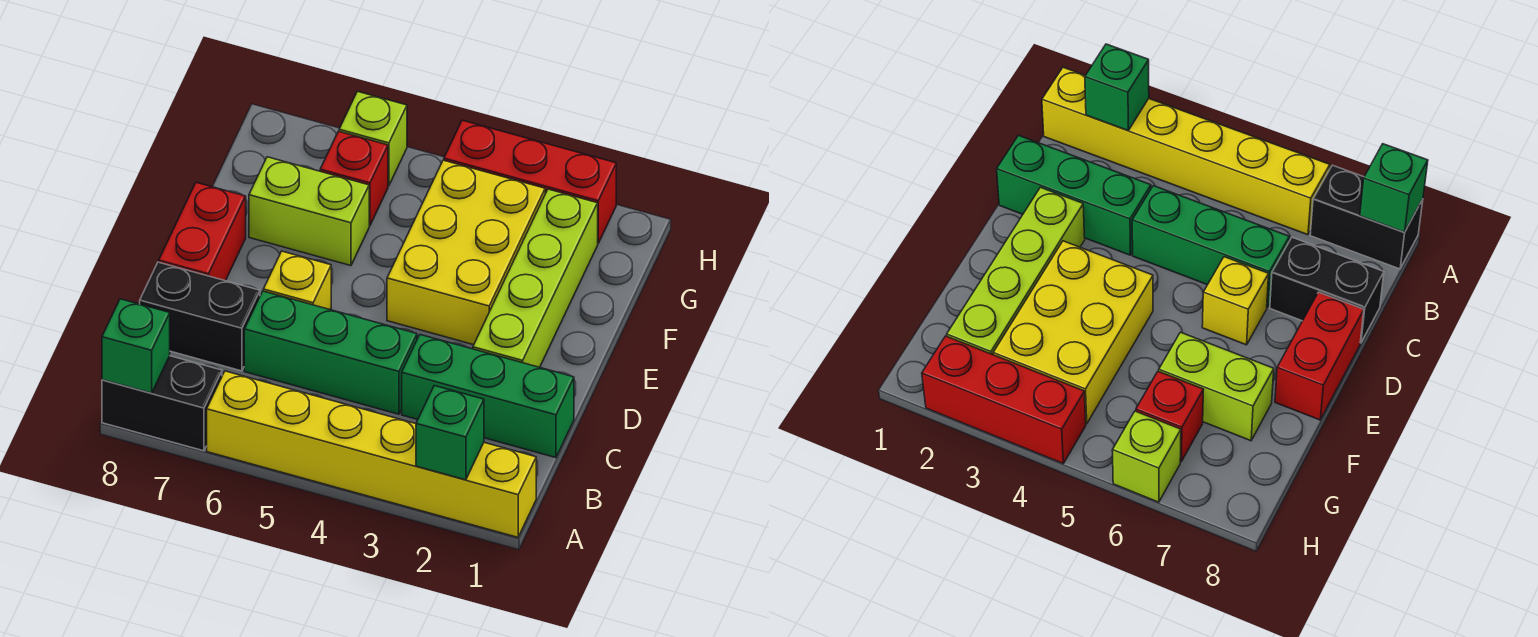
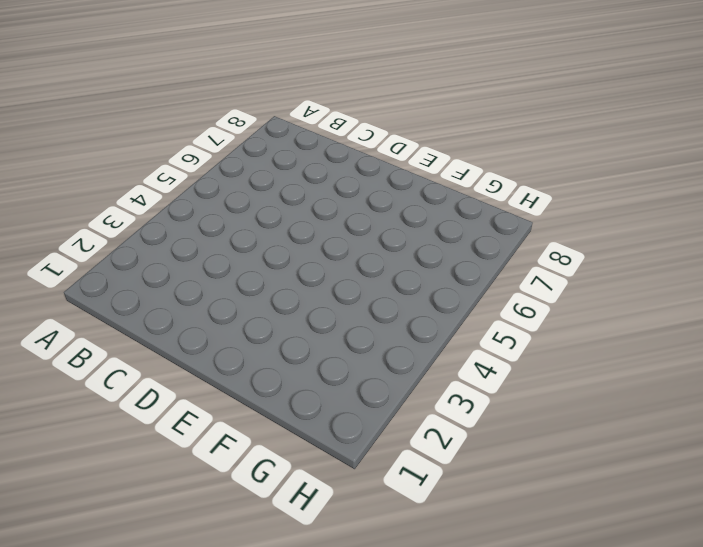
none -> yellow brick A1:A6 level 1
none -> black brick A7:A8 level 1
none -> green brick C1:C3 level 1

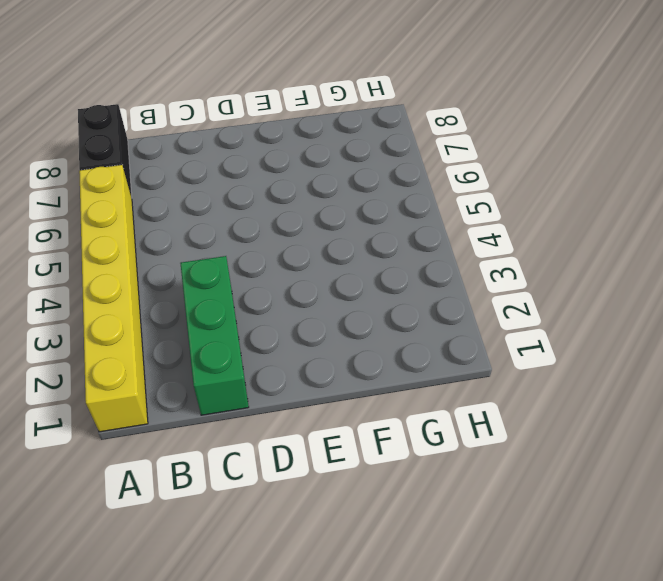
none -> green brick C4:C6 level 1
none -> black brick C7:C8 level 1
none -> lime brick D2:G2 level 1

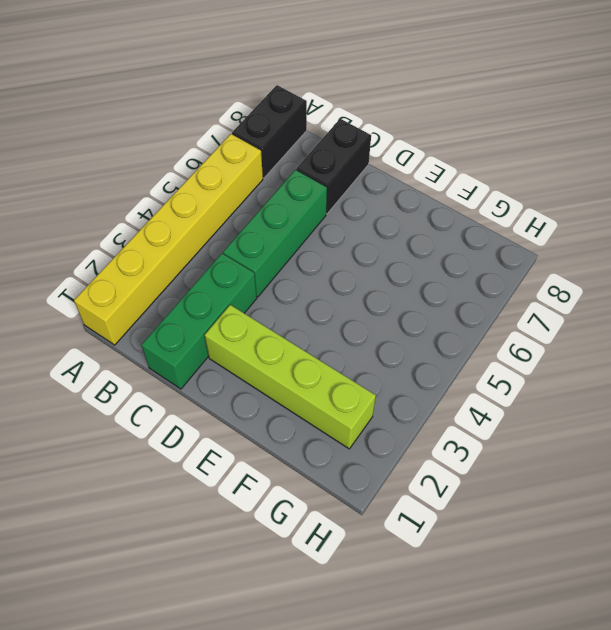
none -> yellow brick D6 level 1
none -> red brick D8:E8 level 1
none -> yellow brick E3:G4 level 1

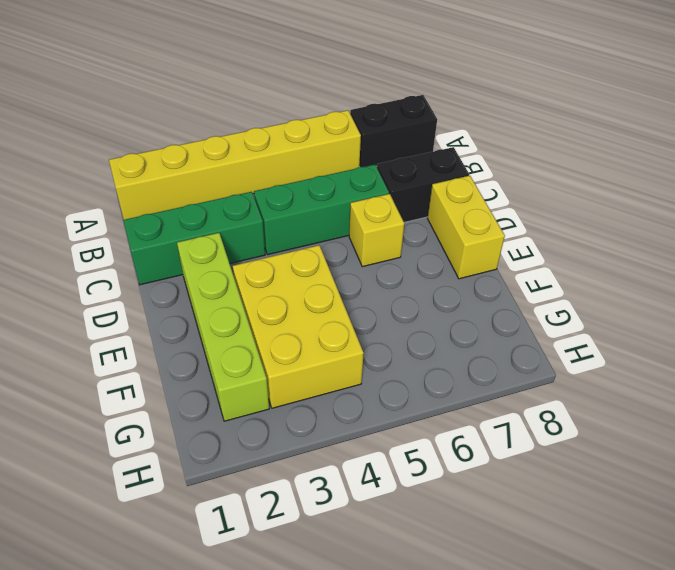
yellow brick D8:E8 level 1 -> red brick D8:E8 level 1
none -> lime brick F6:F7 level 1
none -> red brick G6 level 1
none -> red brick H2:H4 level 1

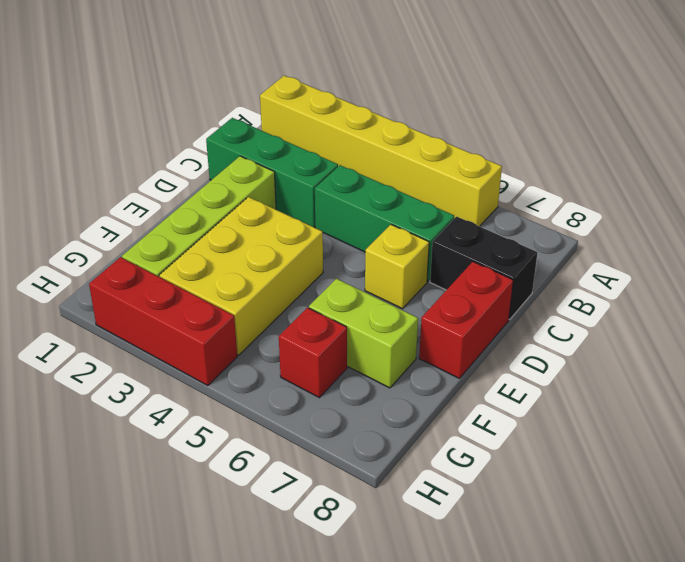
none -> black brick A7:A8 level 1
none -> lime brick H6 level 1
none -> green brick A2 level 2

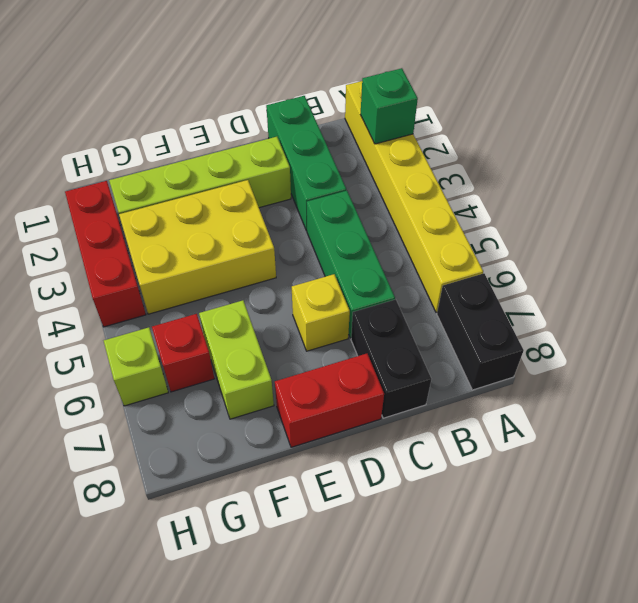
none -> green brick A8 level 2

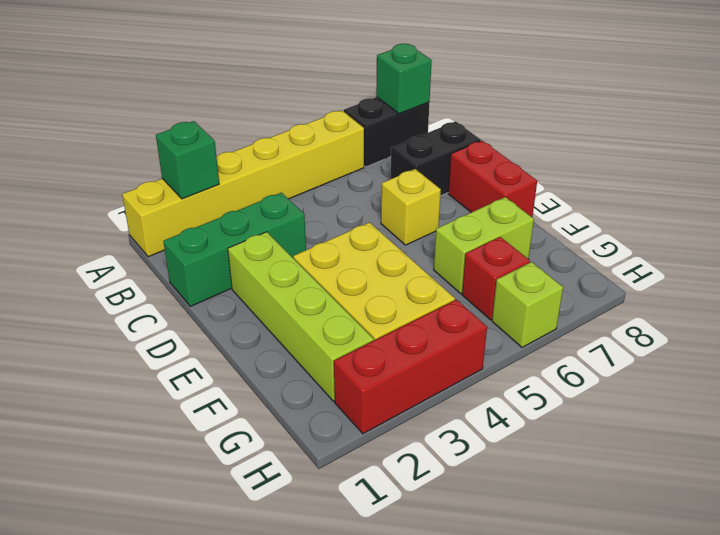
none -> green brick C4:C6 level 1

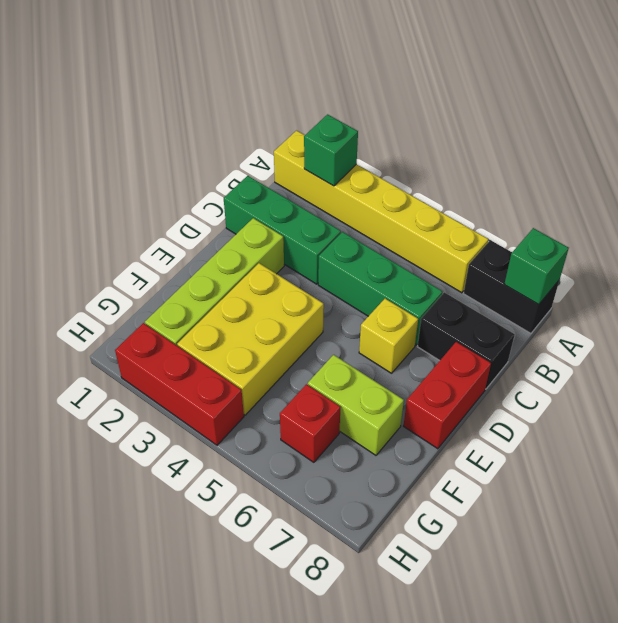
none -> lime brick H6 level 1

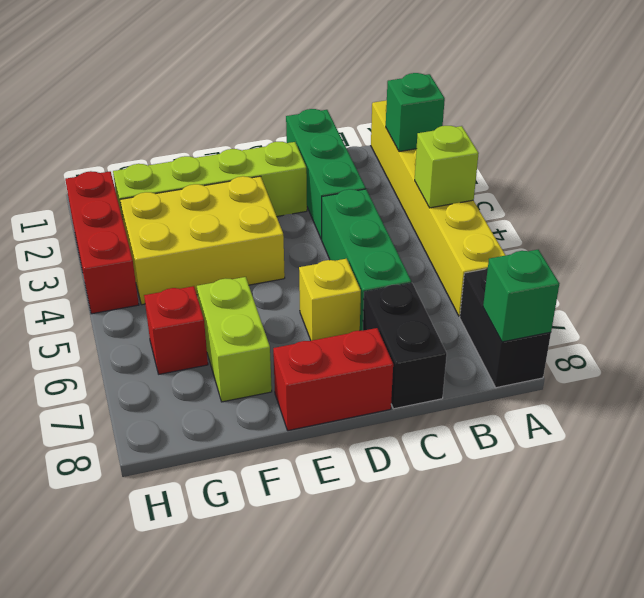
lime brick A4 level 2 -> lime brick H6 level 1

